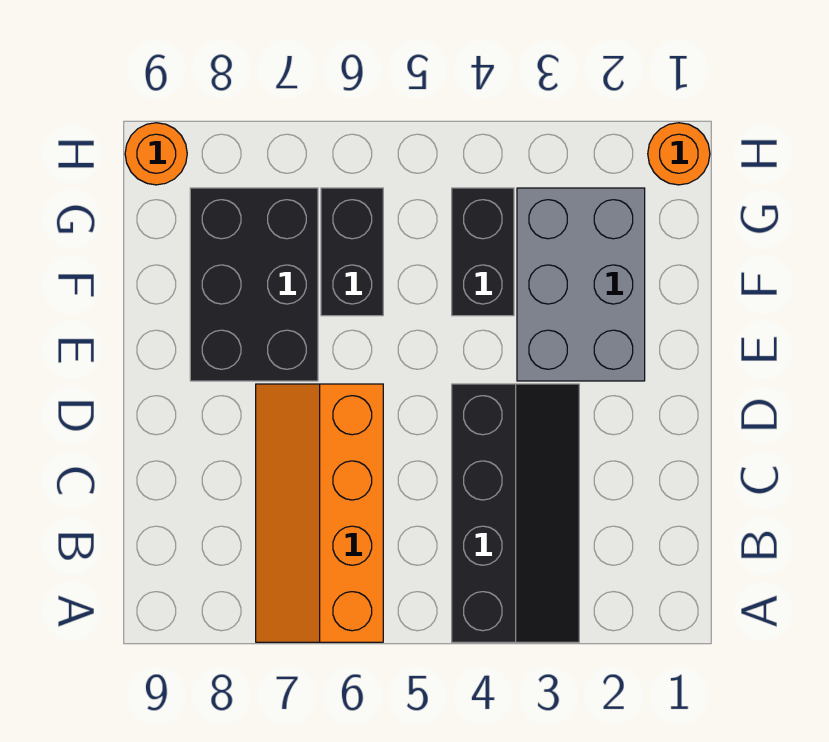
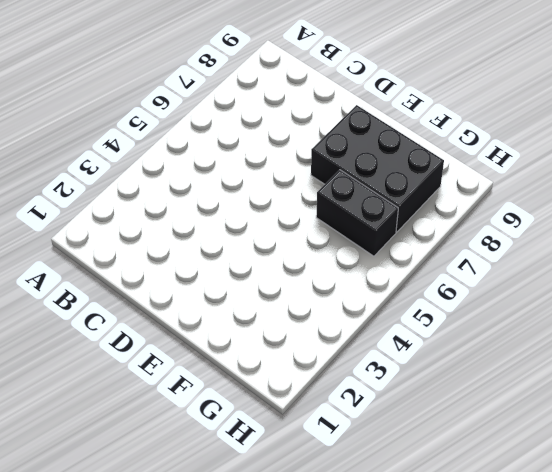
none -> black slope A3:D4 level 1 top 4
none -> orange slope A6:D7 level 1 top 6

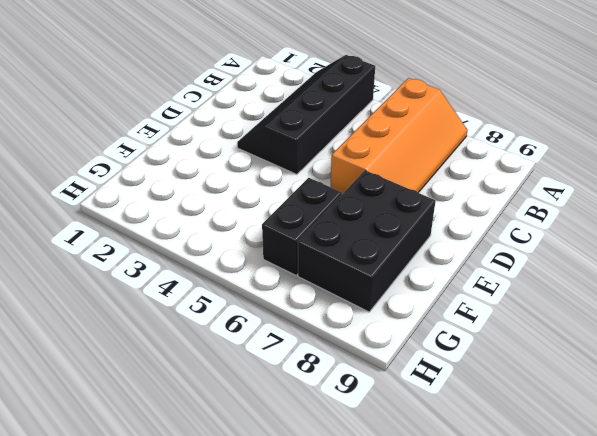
none -> grey brick E2:G3 level 1
none -> black brick F4:G4 level 1

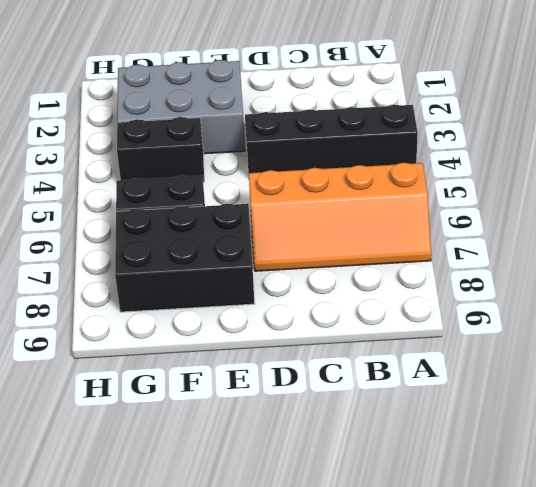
none -> orange round brick H1 level 1
none -> orange round brick H9 level 1

